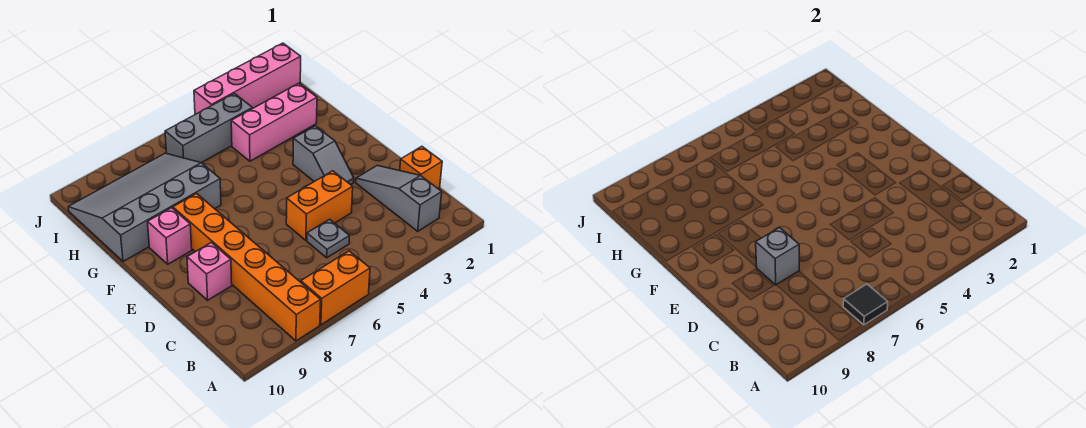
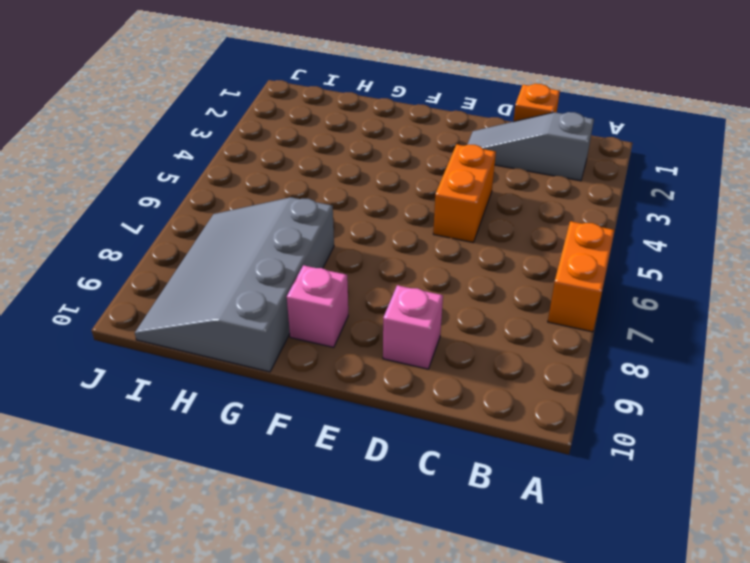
none -> orange brick A8:F8 level 1
none -> grey plate C5 level 1
none -> grey slope E3:F3 level 1 top F

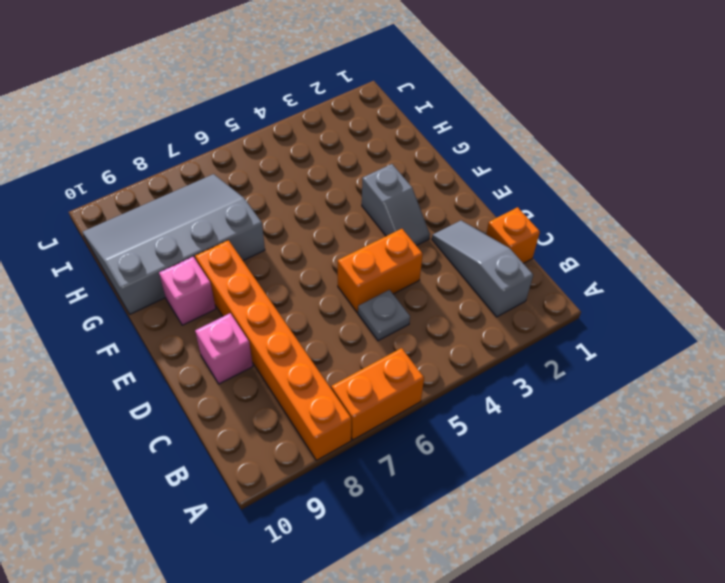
none -> pink brick H2:H4 level 1
none -> grey brick I4:I6 level 1
none -> pink brick J1:J4 level 1

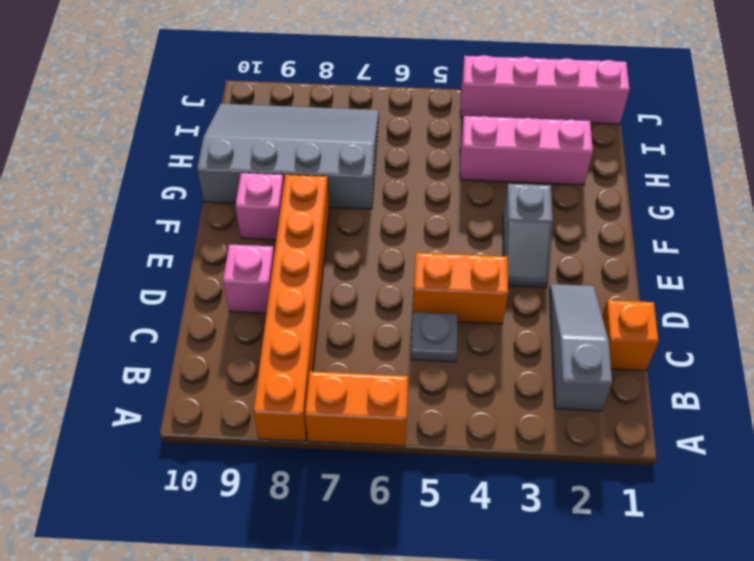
none -> grey brick I4:I6 level 1
none -> black tile A7 level 2
none -> grey brick D8 level 2

